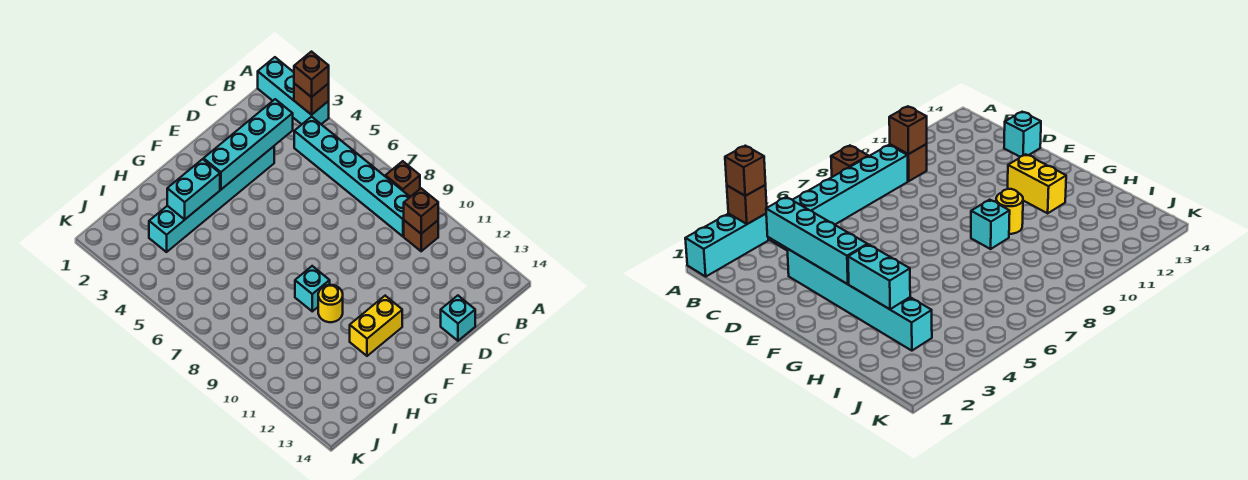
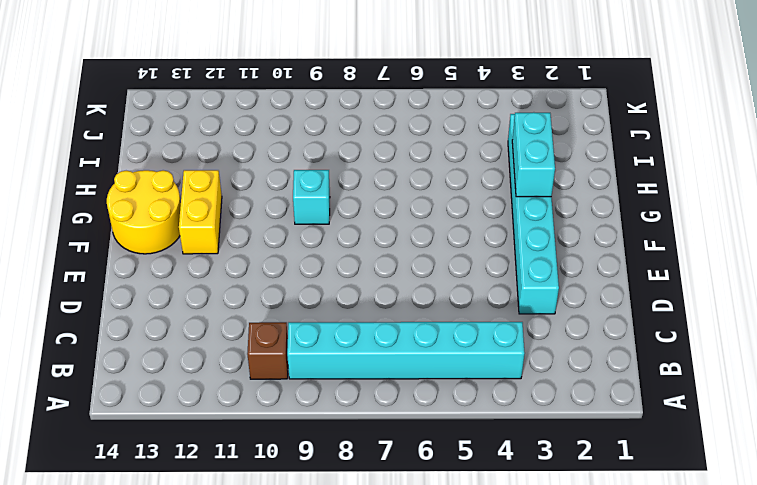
yellow round brick F13:G14 level 1 -> none
none -> cyan brick A1:A3 level 1
none -> brown brick A8 level 1
none -> cyan brick D14 level 1

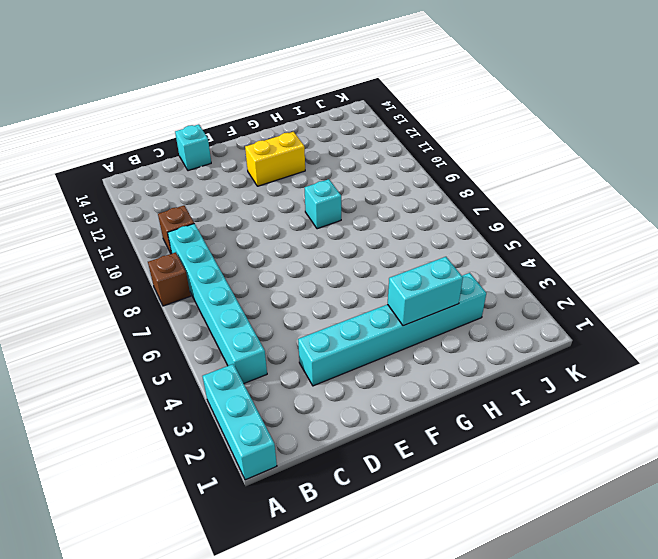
none -> yellow round brick G10 level 1
none -> brown brick A3 level 2
none -> brown brick B10 level 2

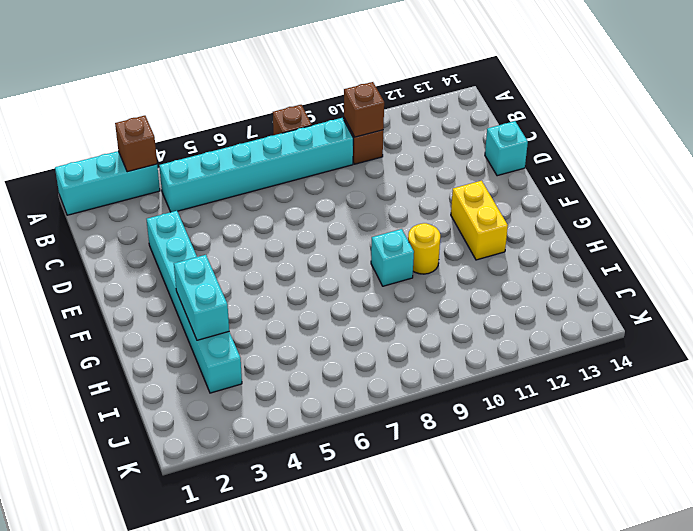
none -> cyan brick C3:F3 level 2
none -> brown brick A3 level 3

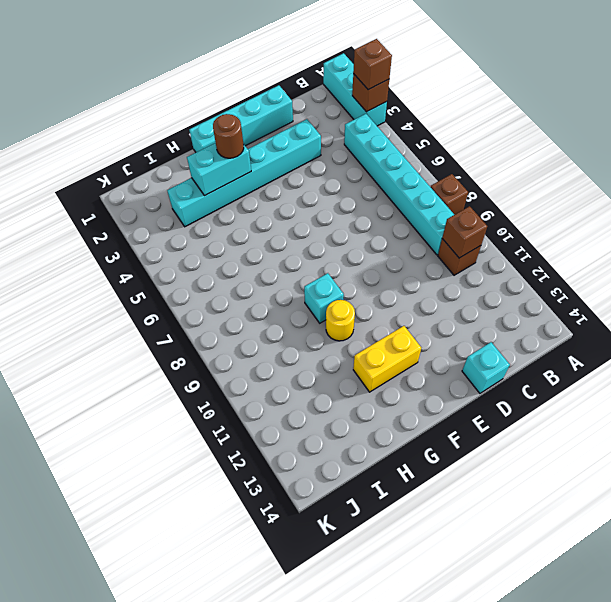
cyan brick D1:G1 level 1 -> cyan brick C3:F3 level 2
brown round brick G3 level 3 -> none

